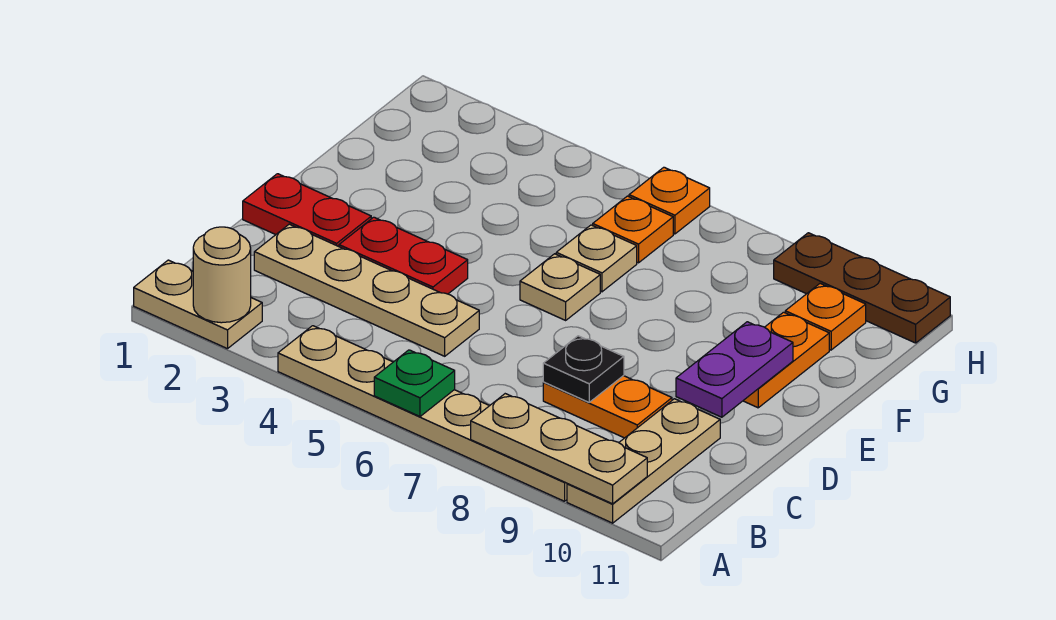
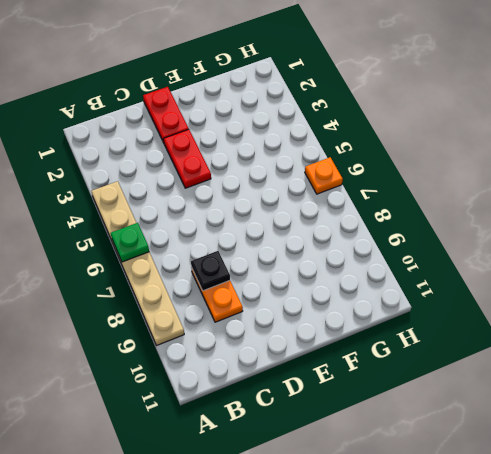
none -> tan plate A1:A2 level 1
none -> tan plate A10:C10 level 1
none -> tan plate C2:C5 level 1

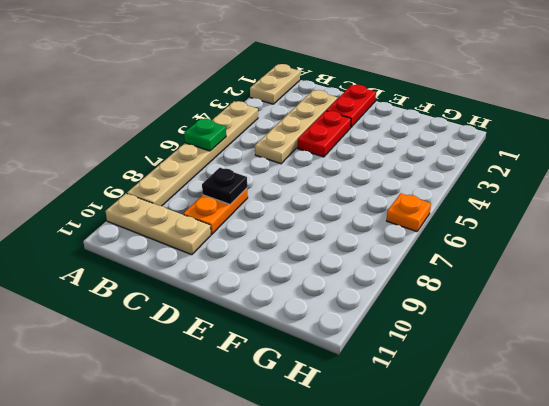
none -> tan plate E6 level 1
none -> orange plate E10:F10 level 1
none -> tan plate F6 level 1

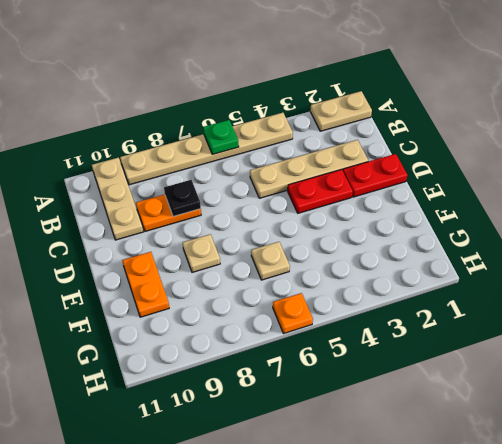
tan plate E8 level 1 -> tan plate E6 level 1
none -> orange plate G6 level 1
none -> orange plate G10 level 1
none -> brown plate H9:H11 level 1

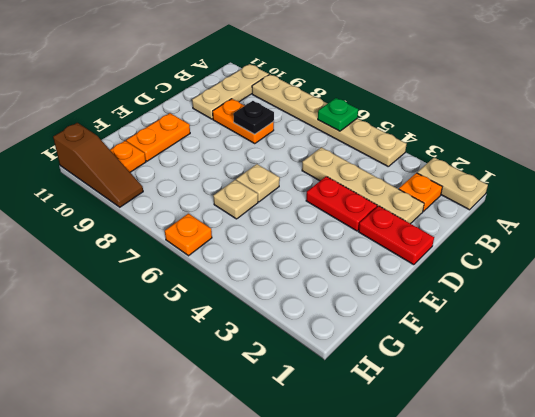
orange plate B2 level 1 -> orange plate G6 level 1
brown slope H9:H11 level 1 top 11 -> brown plate H9:H11 level 1
none -> tan round brick A2 level 2
none -> tan plate A8:A10 level 2
none -> purple plate D10:E10 level 2

